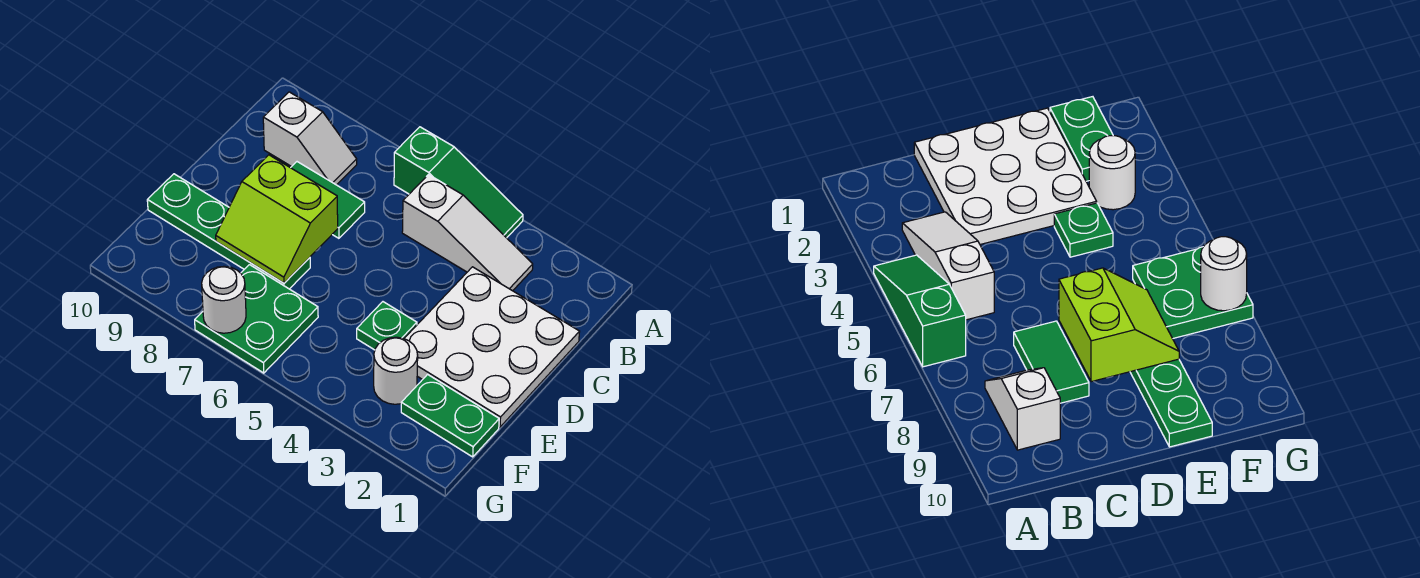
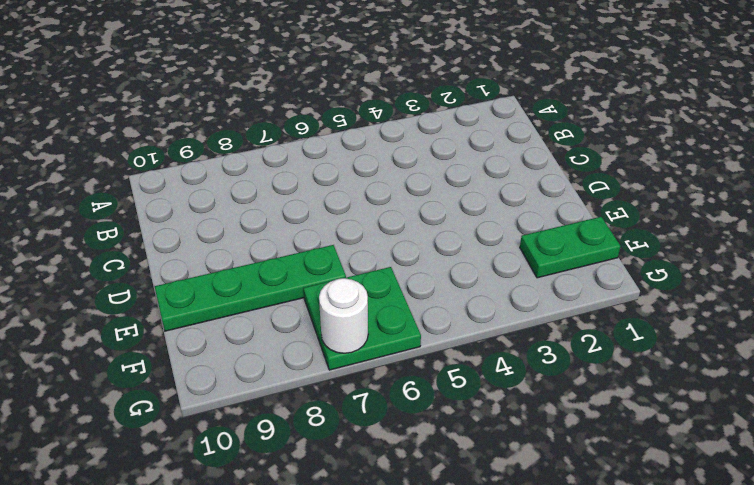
none -> green slope A4:A6 level 1 top 6
none -> white slope B3:B5 level 1 top 5
none -> white slope B8:B9 level 1 top 9

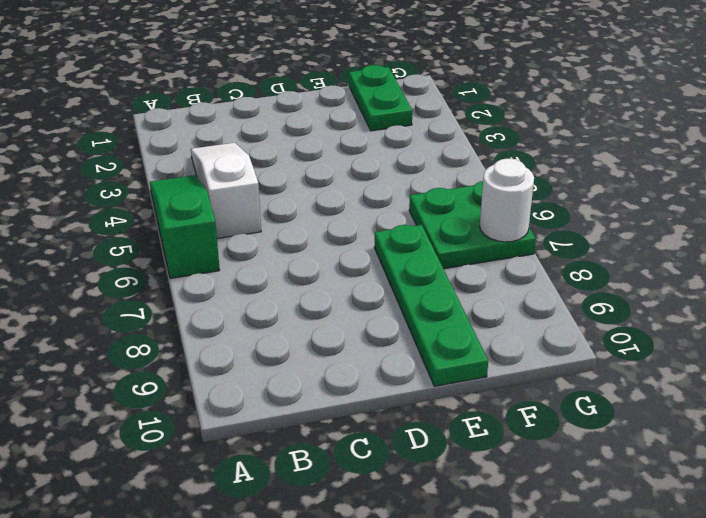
none -> white slope B8:B9 level 1 top 9
none -> white plate C1:E3 level 1
none -> green tile C7:C8 level 1

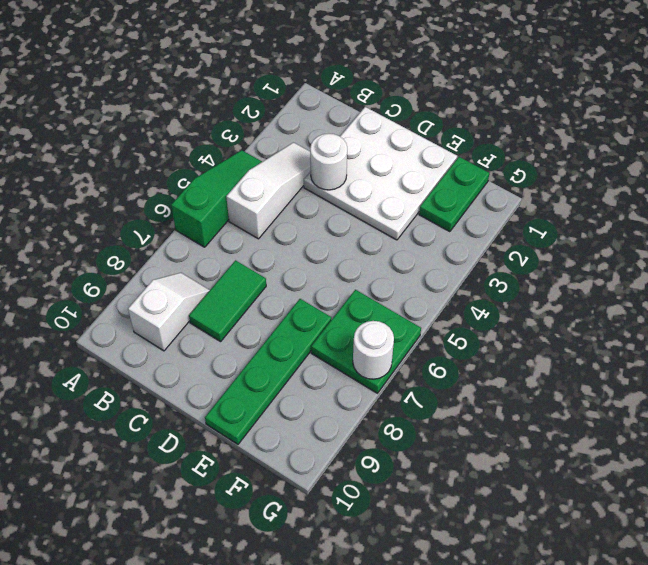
white round brick C3 level 2 -> white round brick F3 level 1
none -> green plate E4 level 1
none -> lime slope D7:E8 level 2 top D

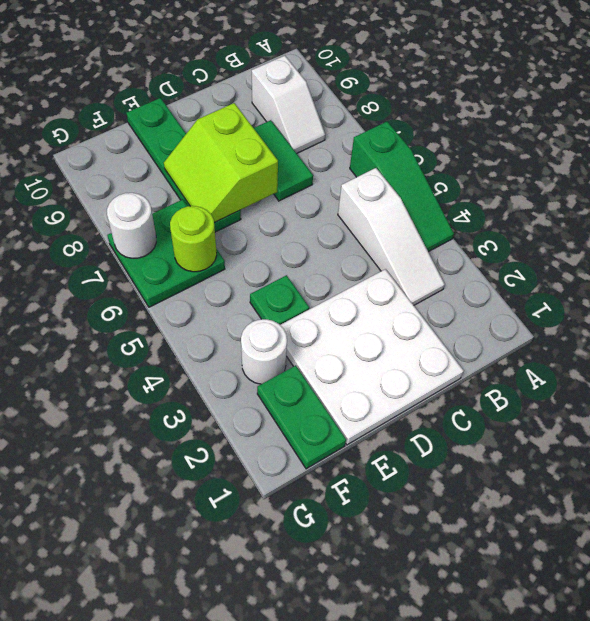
lime round brick F6 level 2 -> none

